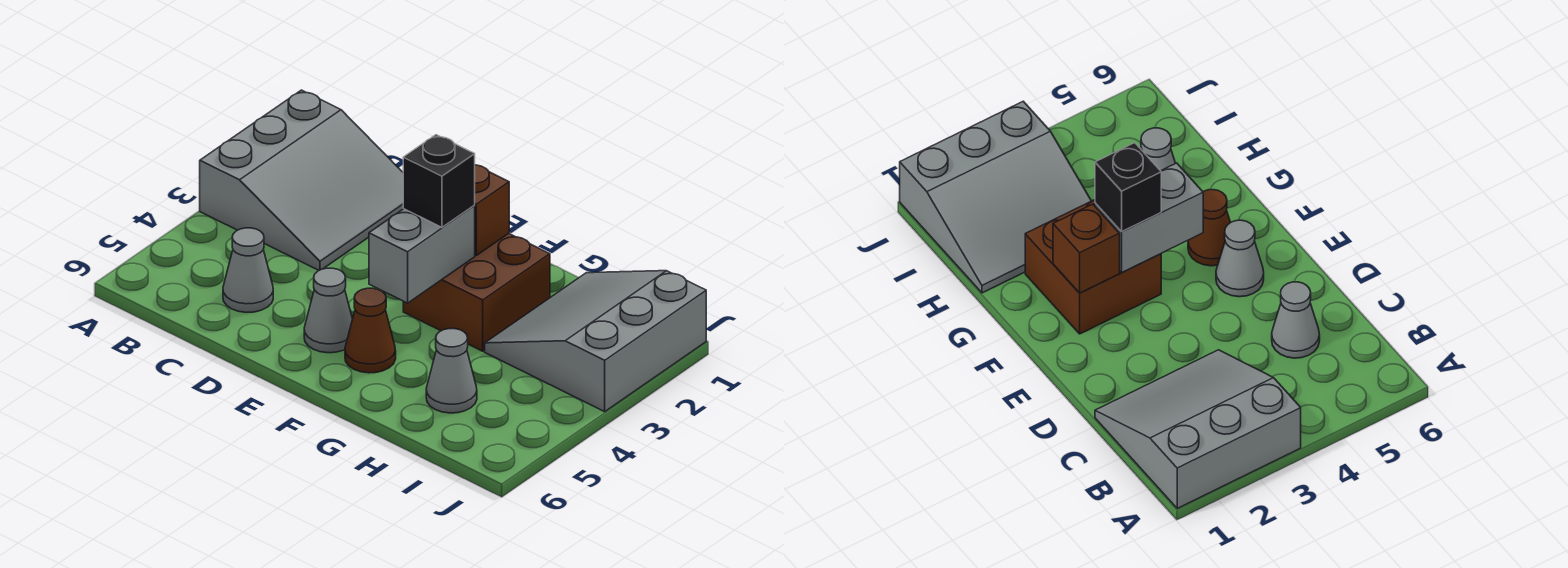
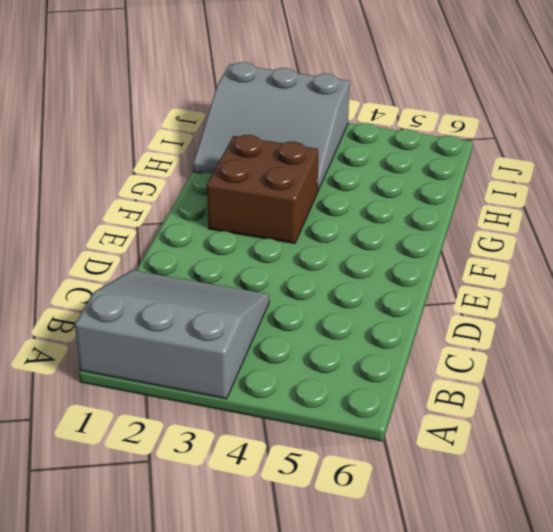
none -> grey cone C5 level 1
none -> grey cone E5 level 1

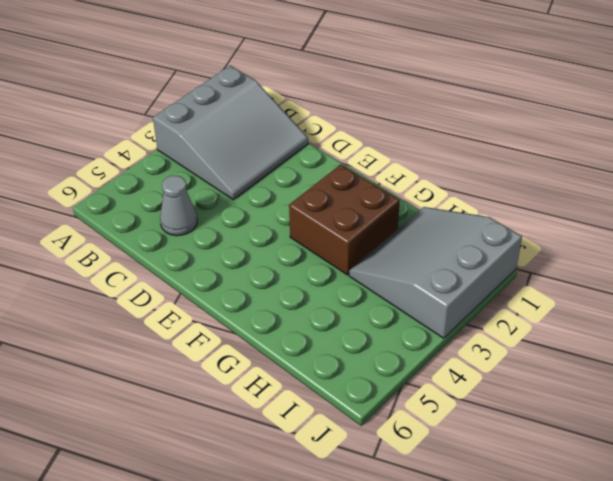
none -> grey cone E5 level 1
none -> brown cone F5 level 1

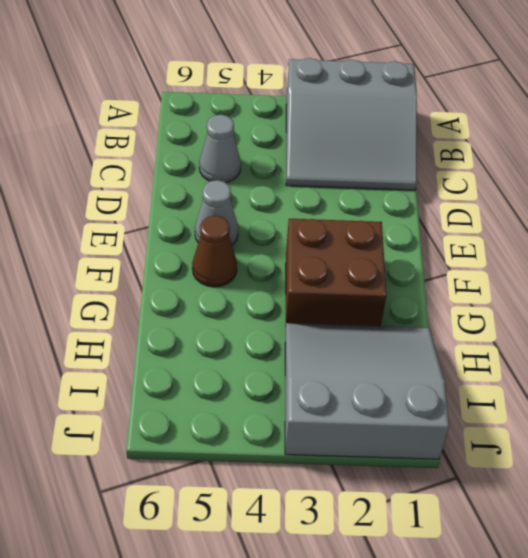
none -> grey cone H5 level 1
none -> brown brick F2 level 2

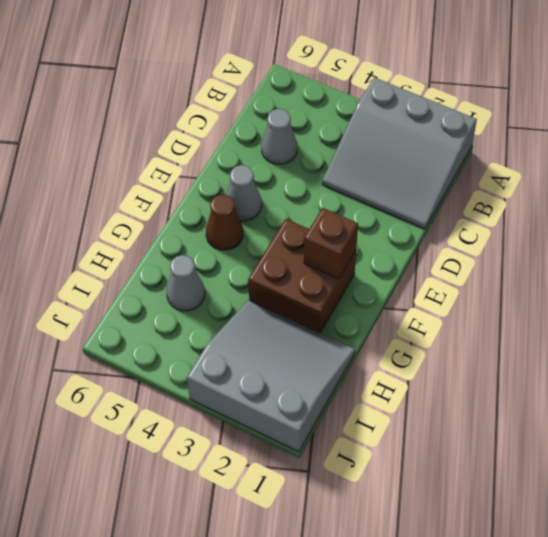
none -> grey brick F3:F4 level 2
none -> black brick F3 level 3

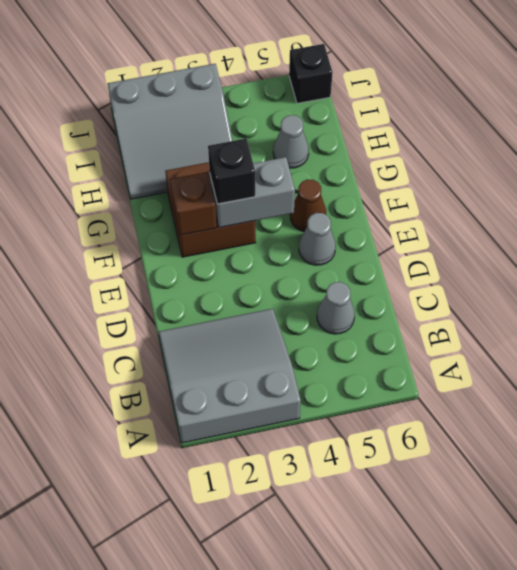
black brick J6 level 1 -> none

